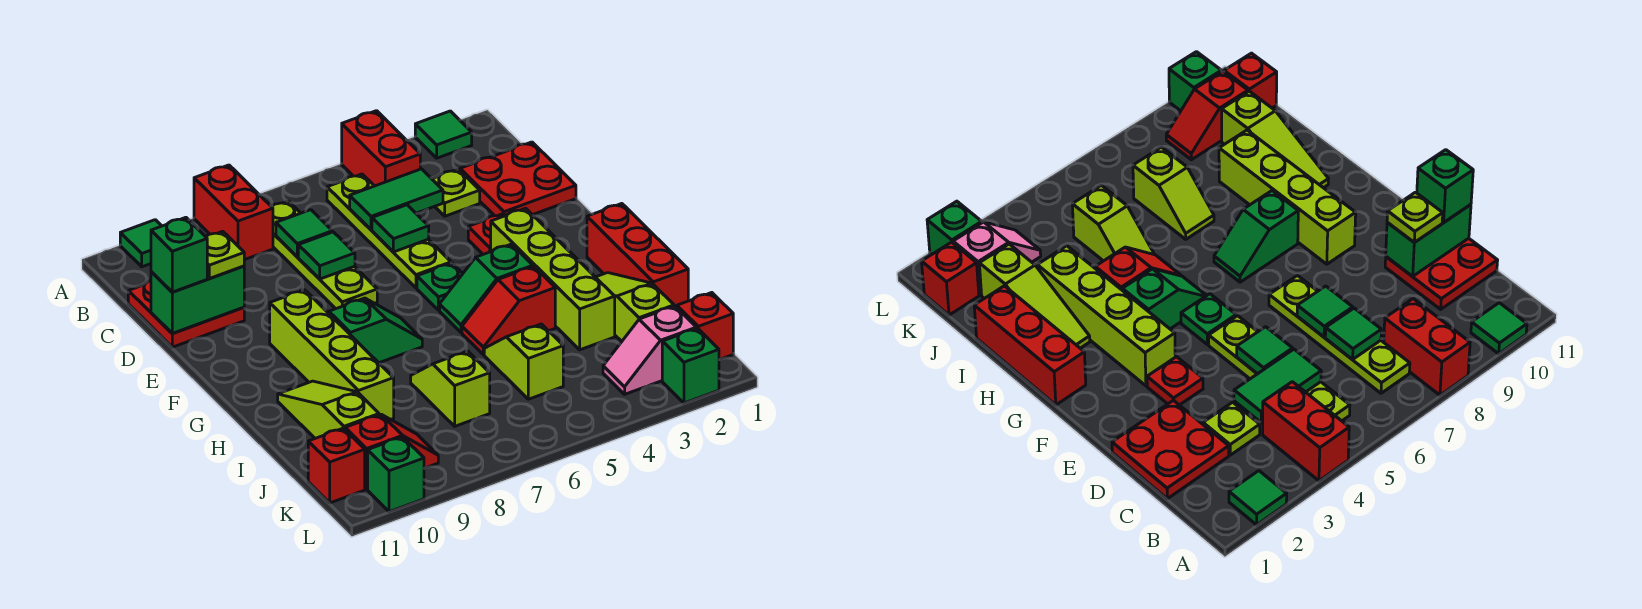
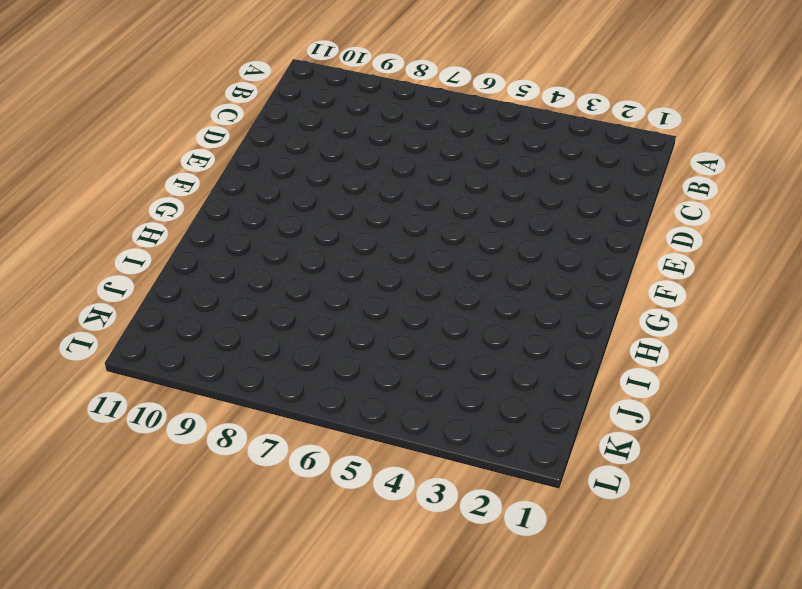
none -> green tile A2 level 1
none -> red brick A4:B4 level 1
none -> red brick A8:B8 level 1
none -> green tile A10 level 1

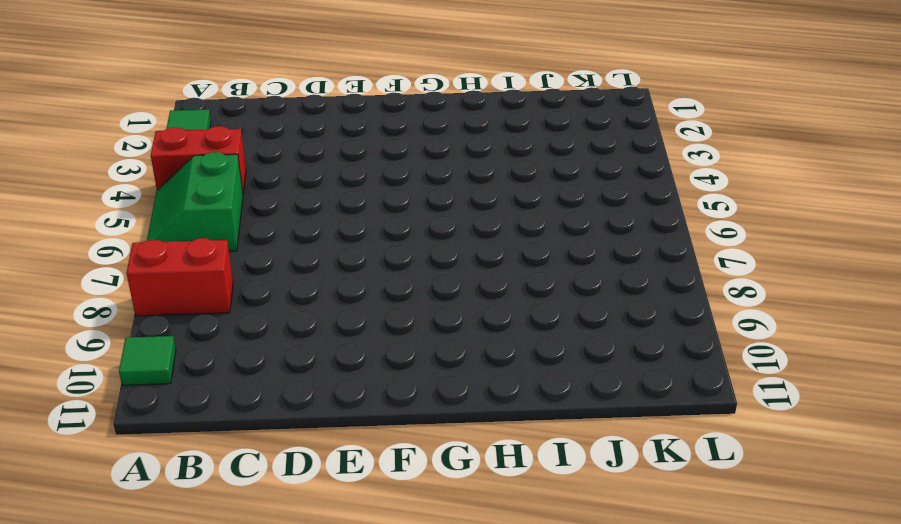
green slope A5:B6 level 1 top B -> lime plate B5:E5 level 1
none -> lime plate B7:E7 level 1
none -> red plate C1:D2 level 1
none -> lime plate C3 level 1
none -> red plate C10:D11 level 1

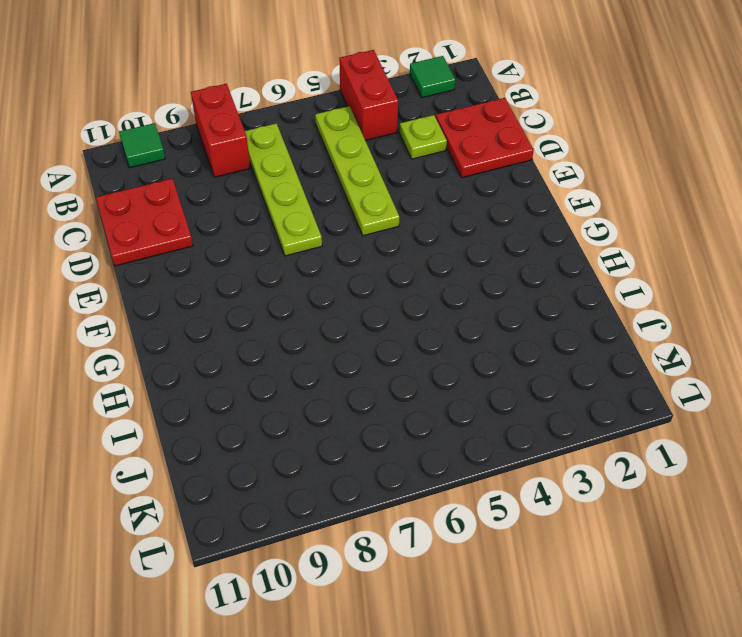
none -> red plate E3 level 1
none -> lime brick F3:I3 level 1
none -> green plate F5 level 1
none -> lime brick F9:I9 level 1

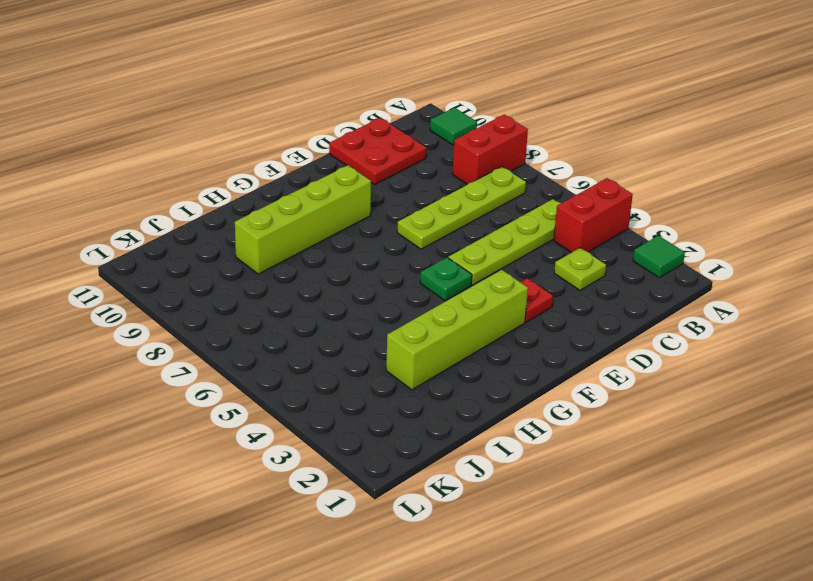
none -> red plate C1:D2 level 1
none -> red brick G1:I1 level 1
none -> green slope G4:G5 level 1 top 4
none -> green slope G7:G8 level 1 top 8

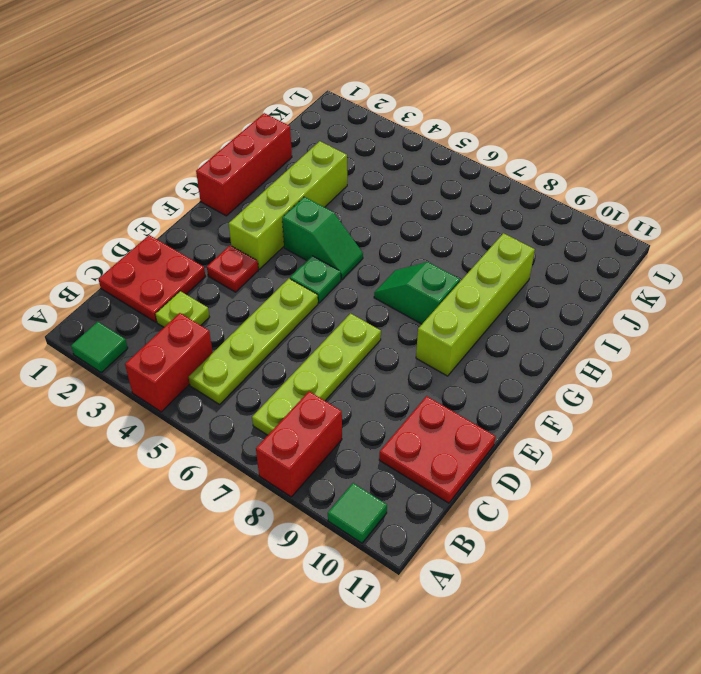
none -> lime slope H2:J2 level 1 top J
none -> red slope H4:H5 level 1 top 4
none -> lime slope H10:J10 level 1 top J
none -> lime slope I5:J5 level 1 top J

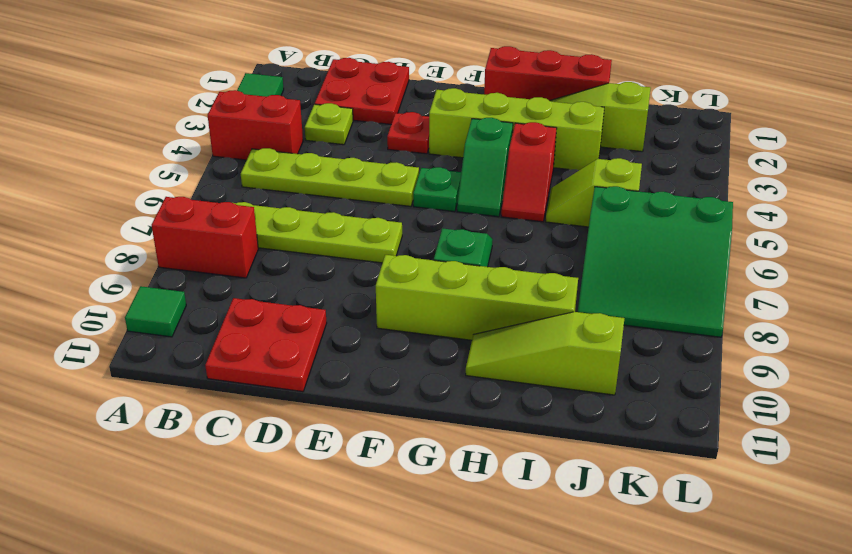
green slope J6:L8 level 1 top 6 -> lime slope I7:J7 level 1 top J
none -> red brick K1 level 1
none -> pink slope K2:K3 level 1 top 2
none -> red slope K9:K10 level 1 top 10
none -> red brick K11 level 1

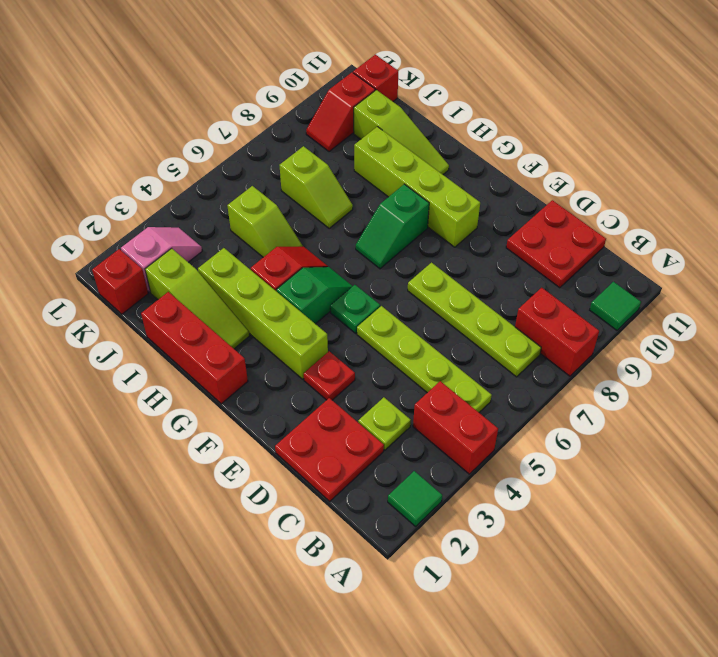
none -> green brick L2 level 1
none -> green brick L10 level 1
none -> green tile C4:C5 level 2
none -> green tile C7 level 2

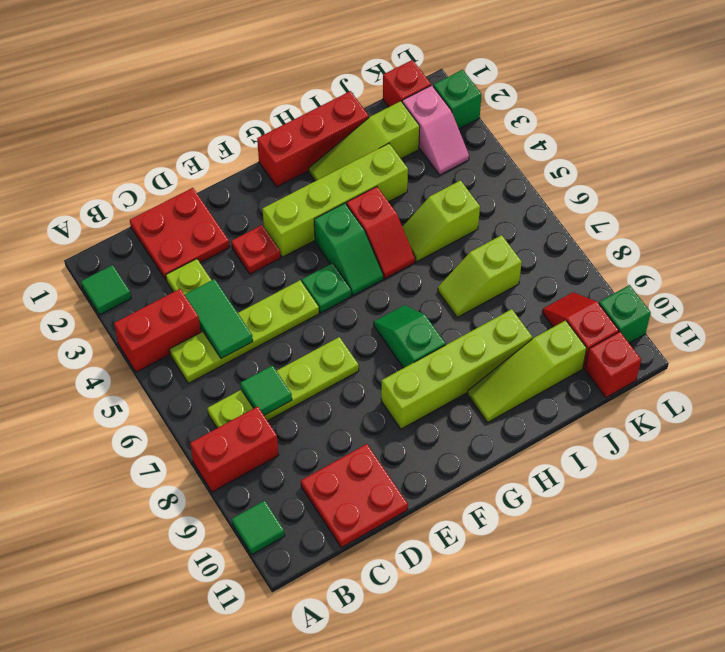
none -> green tile D5 level 2
none -> green tile D7 level 2
none -> green brick D10:D11 level 2
none -> lime plate D10 level 3

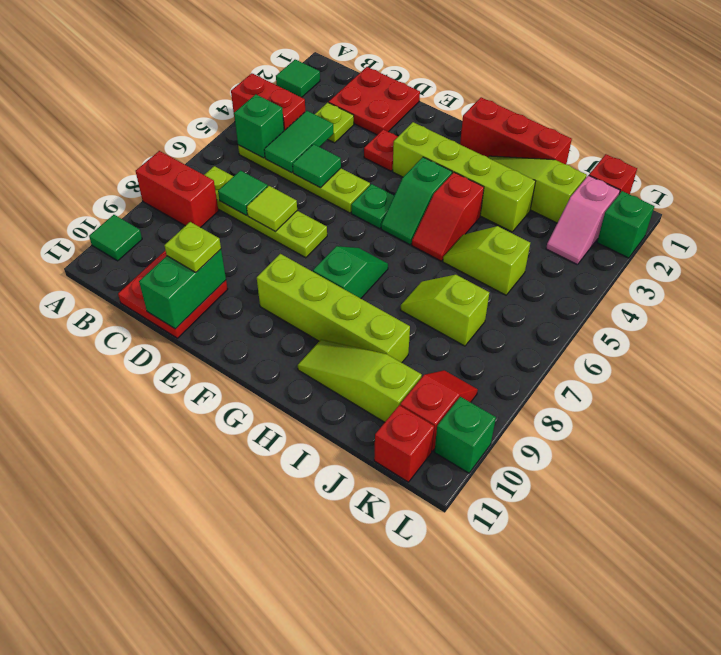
green brick B5 level 2 -> green brick D11 level 3
lime tile D7 level 2 -> green tile D7 level 2

